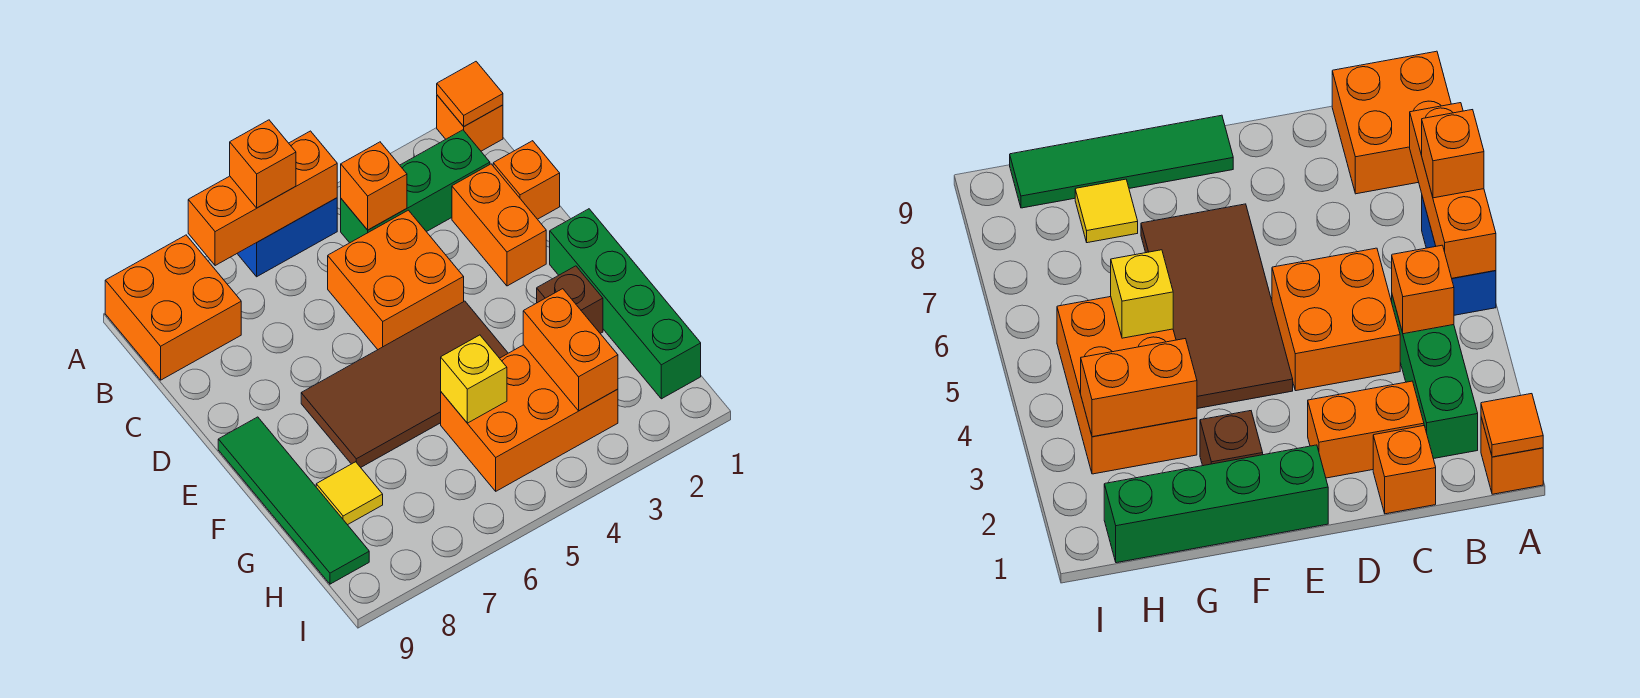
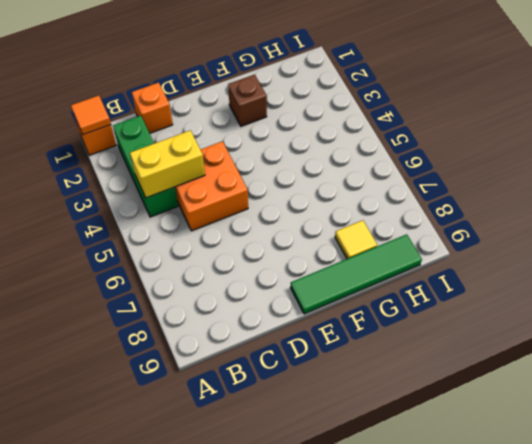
yellow brick B4:C4 level 2 -> orange brick B4 level 2
none -> blue brick A5:A6 level 1
none -> orange brick A8:B9 level 1
none -> orange brick C2:D2 level 1

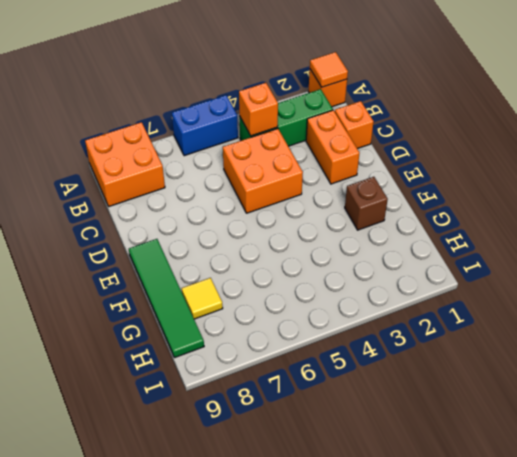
none -> green brick E1:H1 level 1
none -> brown tile E4:F7 level 1
none -> orange brick G3:H5 level 1

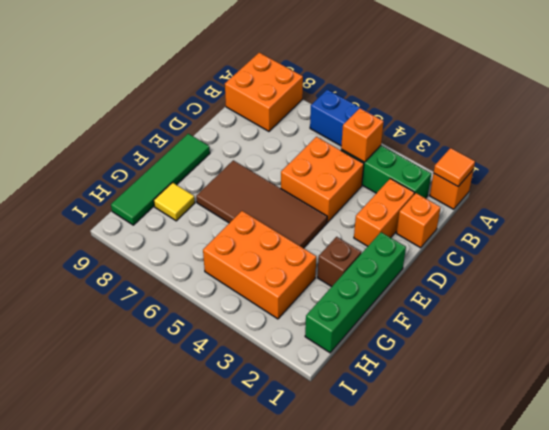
none -> orange brick A5:A7 level 2
none -> orange brick G3:H3 level 2
none -> yellow brick G5 level 2

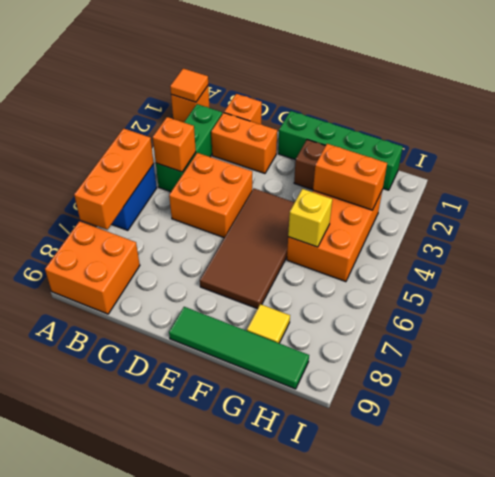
none -> orange brick A6 level 3

